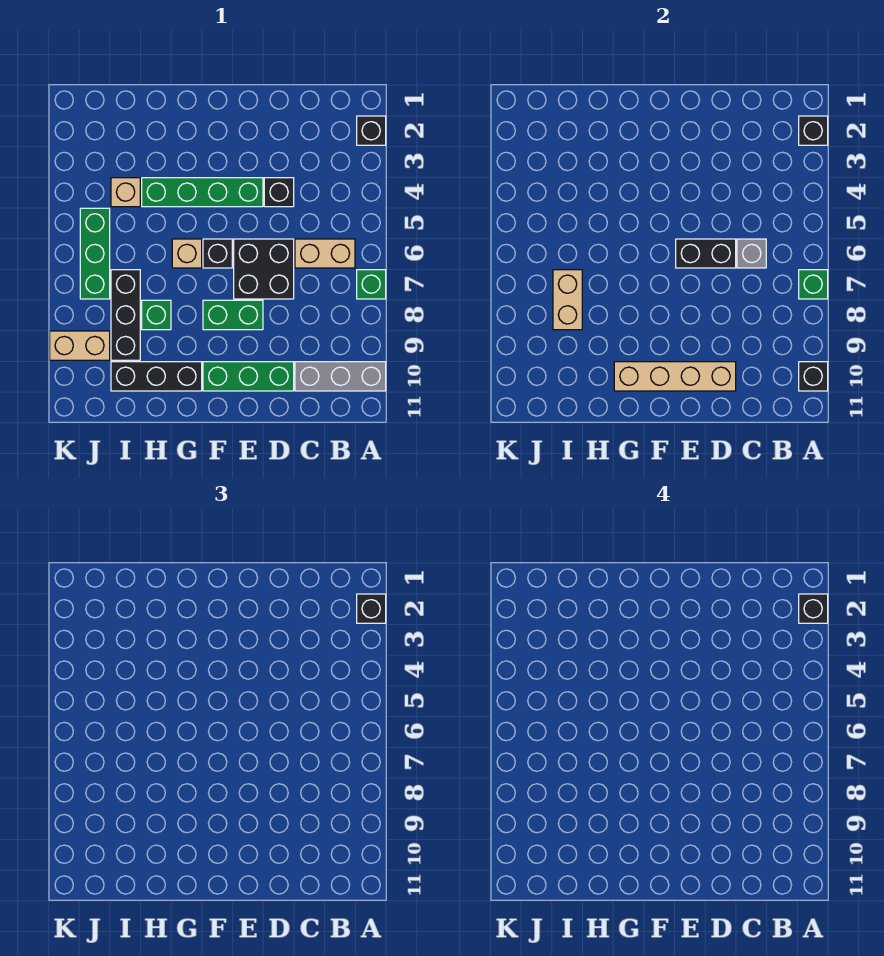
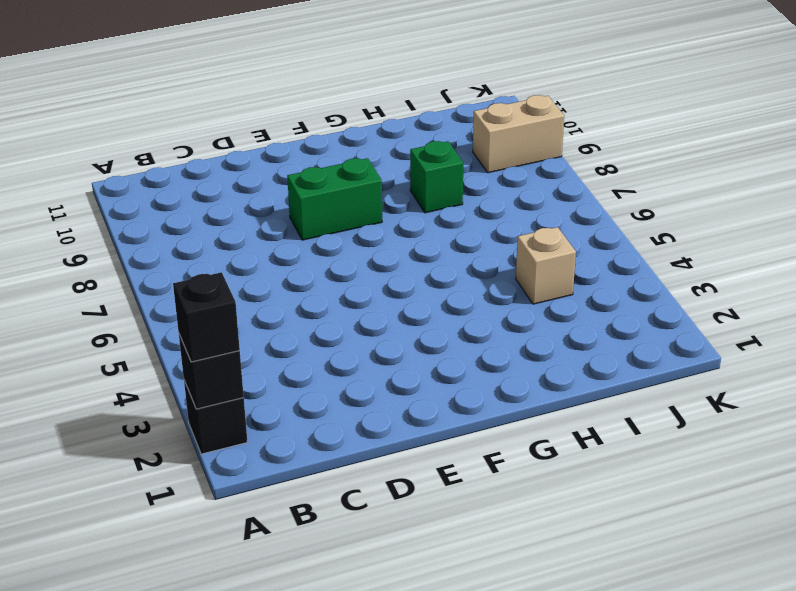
none -> green brick A7 level 1
none -> grey brick A10:C10 level 1
none -> tan brick B6:C6 level 1

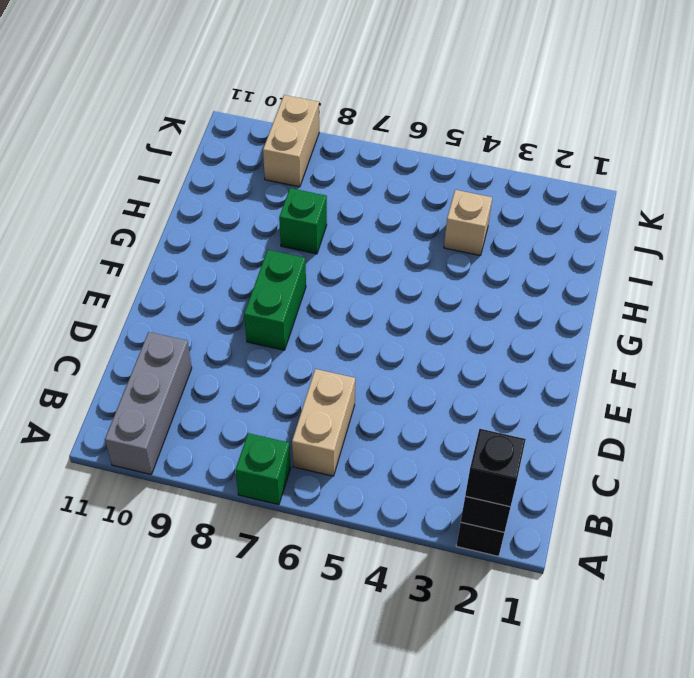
none -> black brick D4 level 1
none -> black brick D6:E7 level 1
none -> green brick D10:F10 level 1

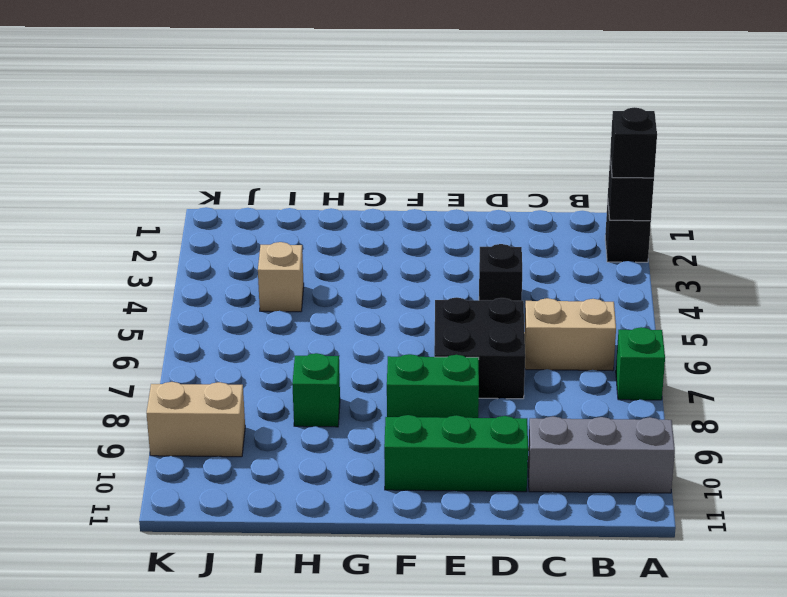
none -> green brick E4:H4 level 1
none -> black brick F6 level 1
none -> tan brick G6 level 1

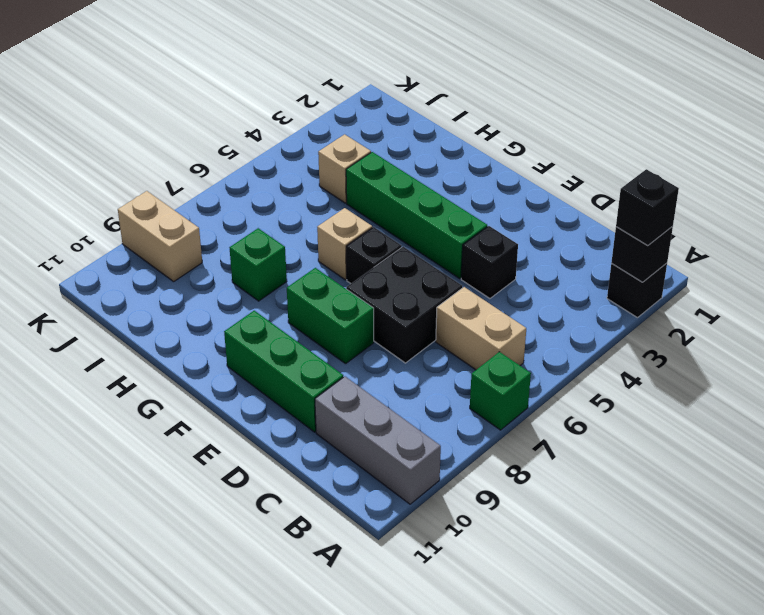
none -> black brick G10:I10 level 1
none -> black brick I7:I9 level 1
none -> green brick J5:J7 level 1

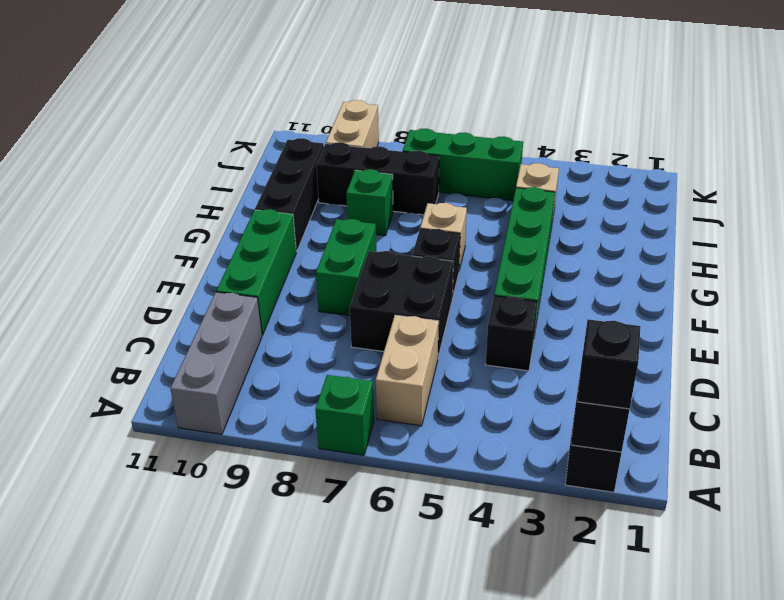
none -> green brick A7 level 2
none -> black brick A10 level 2
none -> grey brick C6 level 2

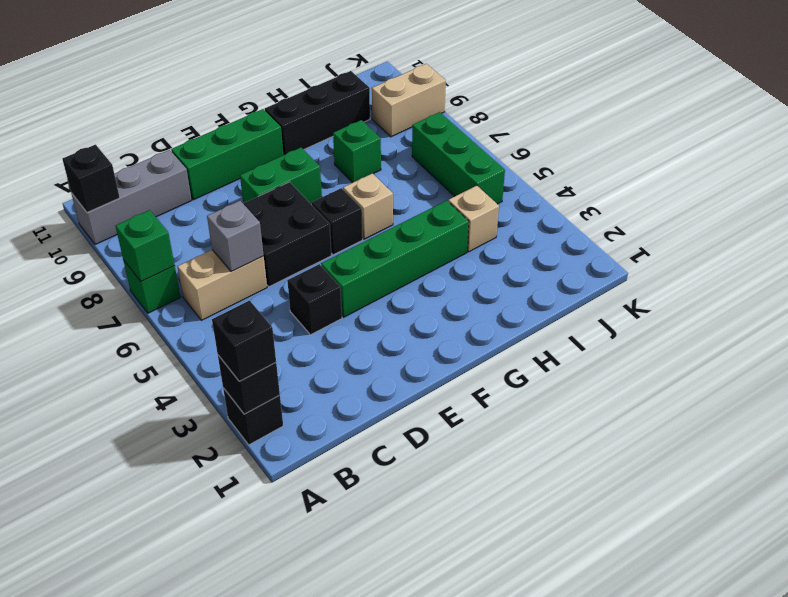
none -> black brick I7:I9 level 1
none -> black brick D6:E6 level 2
none -> tan brick D10:G10 level 2

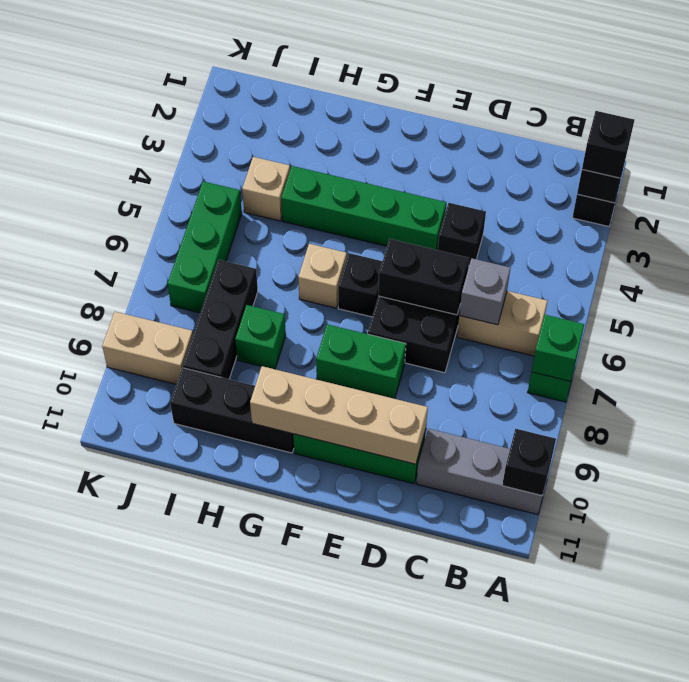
none -> tan brick I7:I8 level 2
none -> black brick A2 level 4

